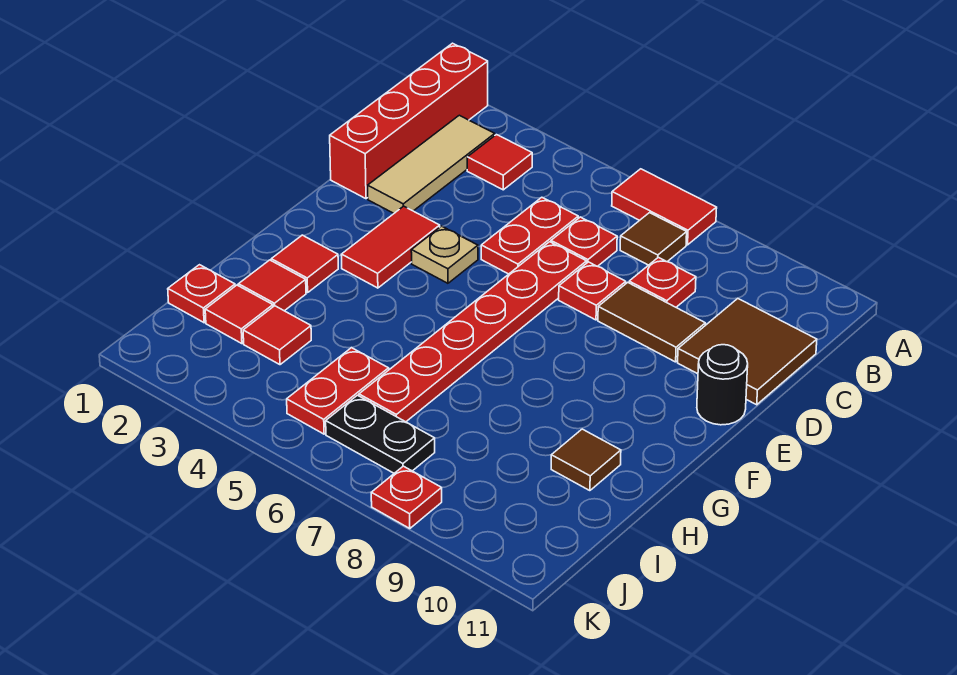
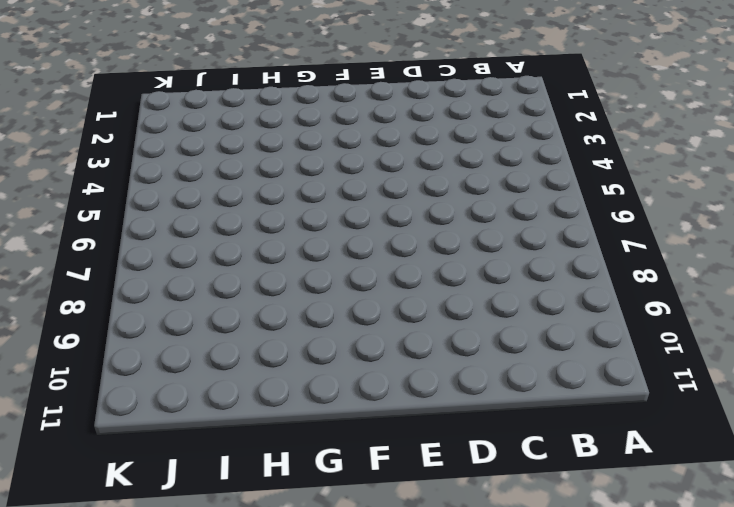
none -> red brick A1:D1 level 1
none -> red tile A6:A7 level 1
none -> tan tile B2:D2 level 1

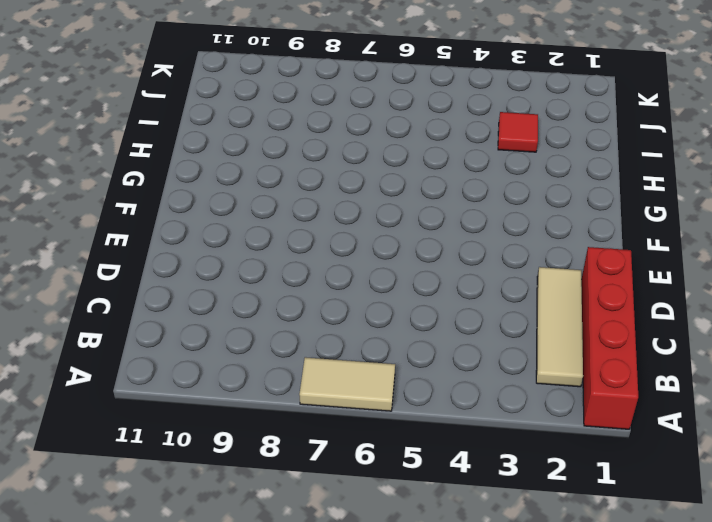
tan tile A6:A7 level 1 -> red tile A6:A7 level 1
none -> red tile B3 level 1
none -> brown tile B7 level 1
none -> red plate C5:D5 level 1

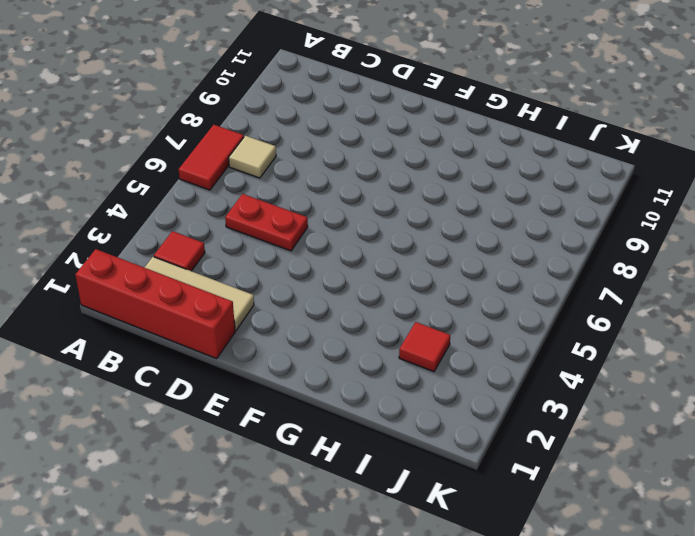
tan tile B7 level 1 -> brown tile B7 level 1
none -> red plate C6 level 1
none -> red plate C8 level 1
none -> brown tile C10:D11 level 1

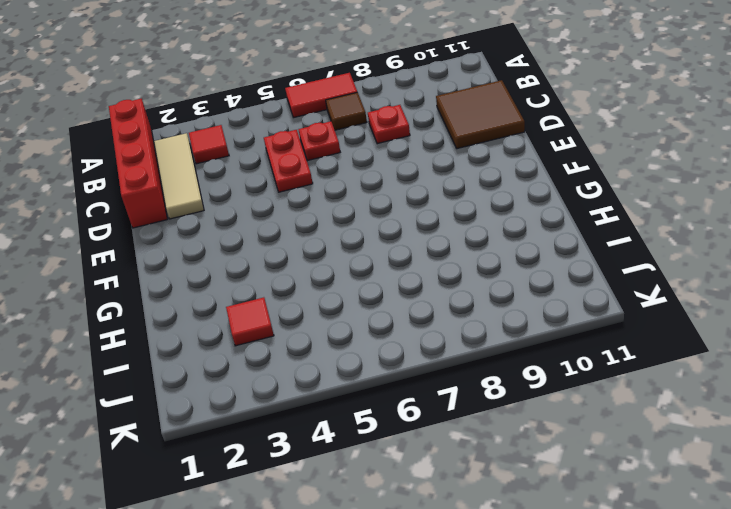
none -> red plate D6:I6 level 1
none -> red plate D7 level 1
none -> brown tile D8:D9 level 1

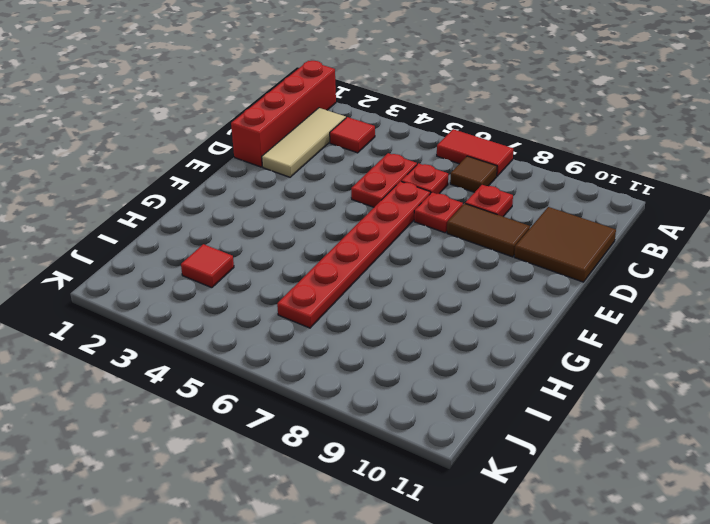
none -> red tile E3:F3 level 1
none -> tan plate E4 level 1
none -> black round brick E11 level 1

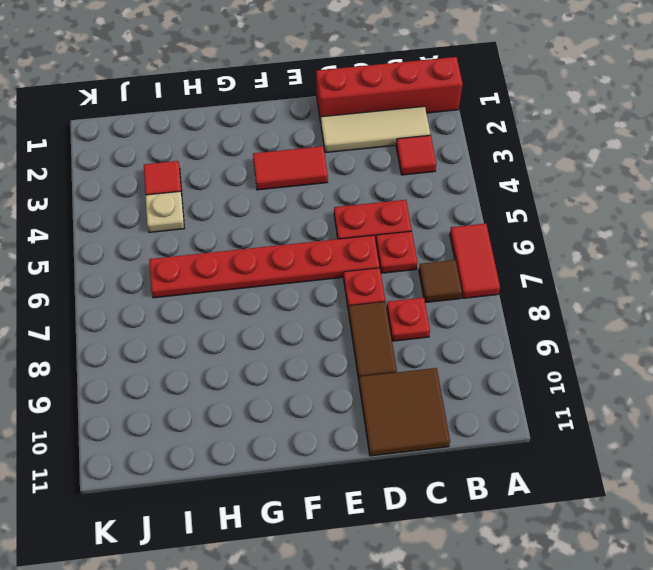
tan plate I4 level 1 -> tan plate E4 level 1
none -> black round brick E11 level 1
none -> red tile G2 level 1
none -> red tile H2 level 1

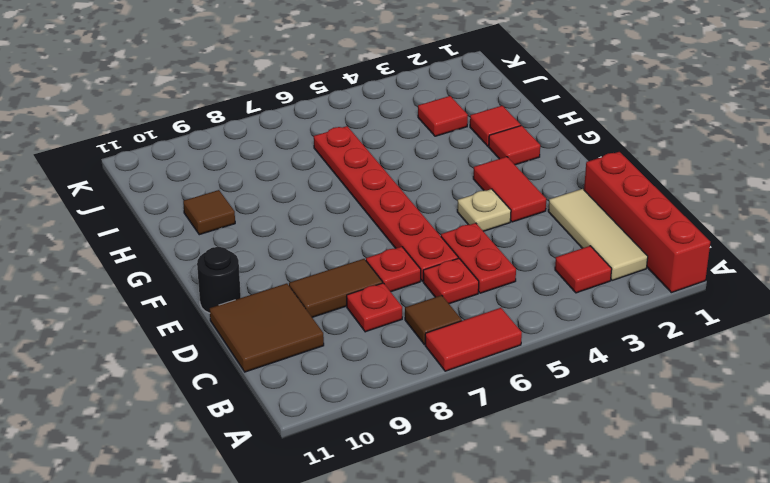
none -> red plate I1 level 1
none -> red tile I2 level 1
none -> red plate I5:J5 level 1

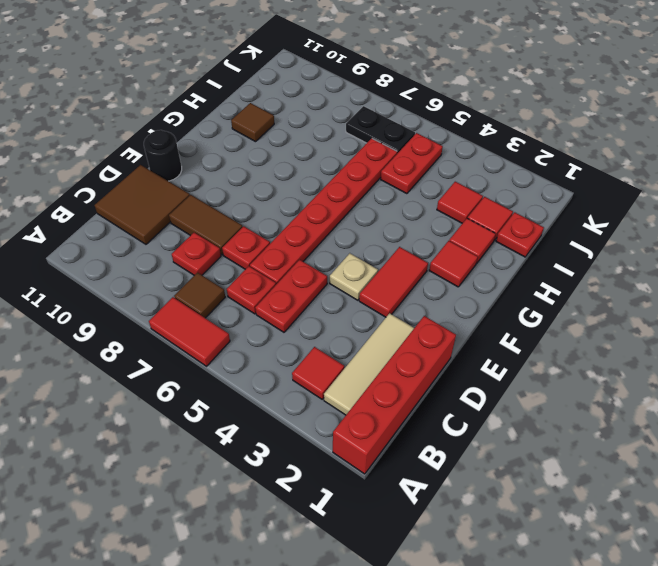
none -> red plate K8 level 1

